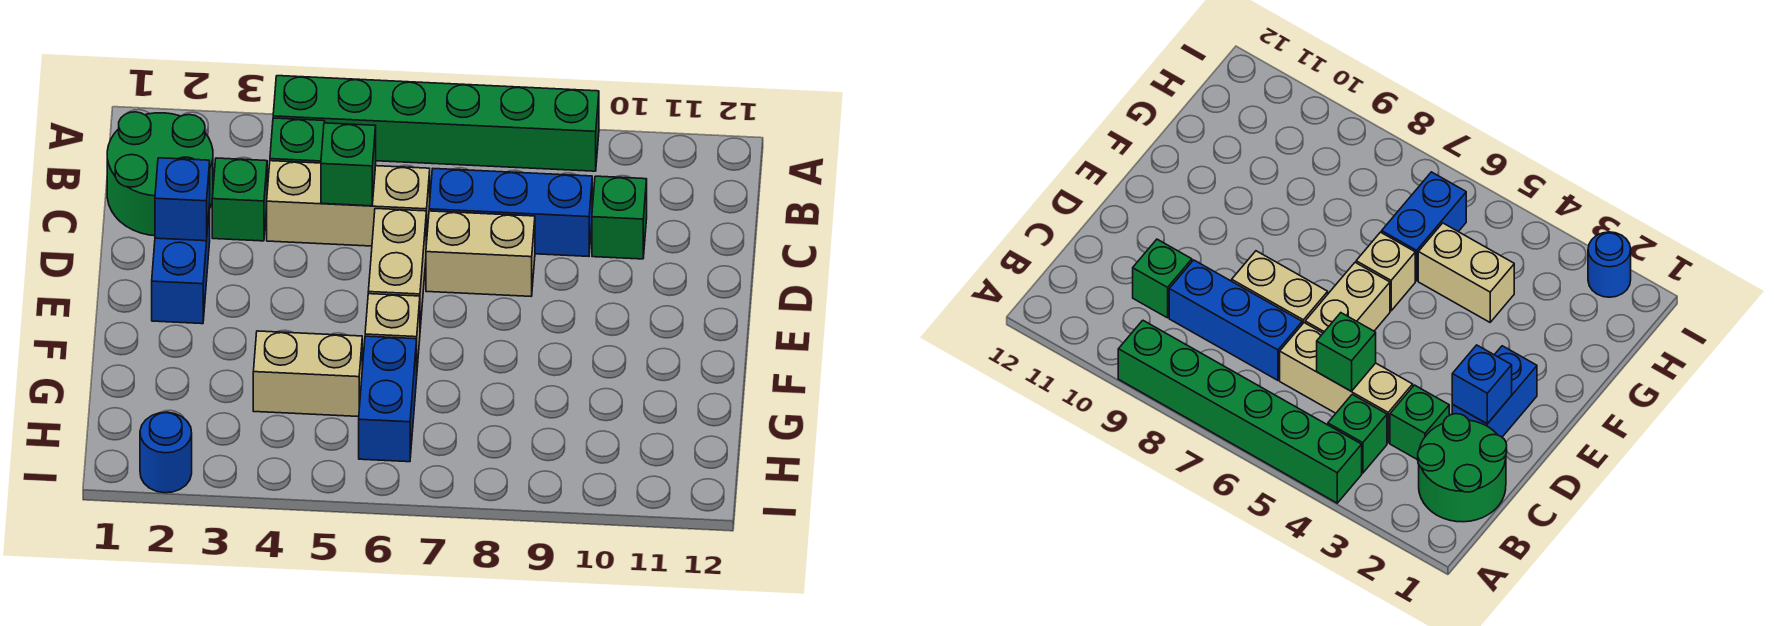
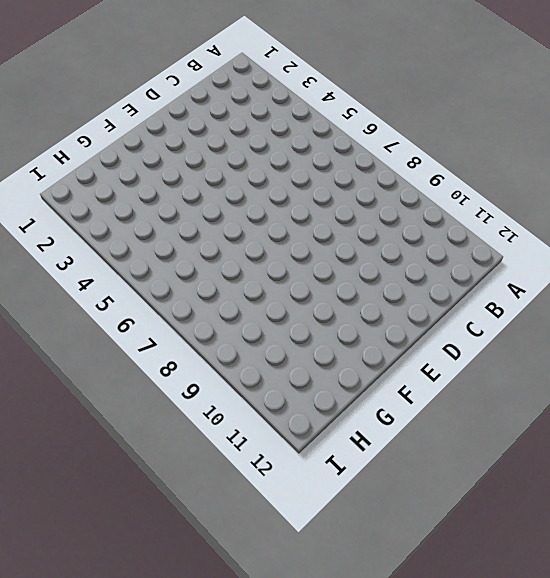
none -> green brick A4:A9 level 1
none -> green round brick B1:C2 level 1
none -> green brick B4 level 1

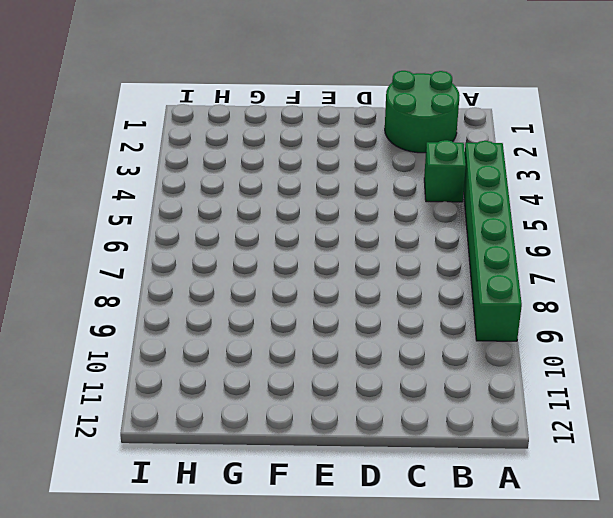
none -> green brick C3 level 1
none -> tan brick C4:C6 level 1
none -> blue brick C7:C9 level 1

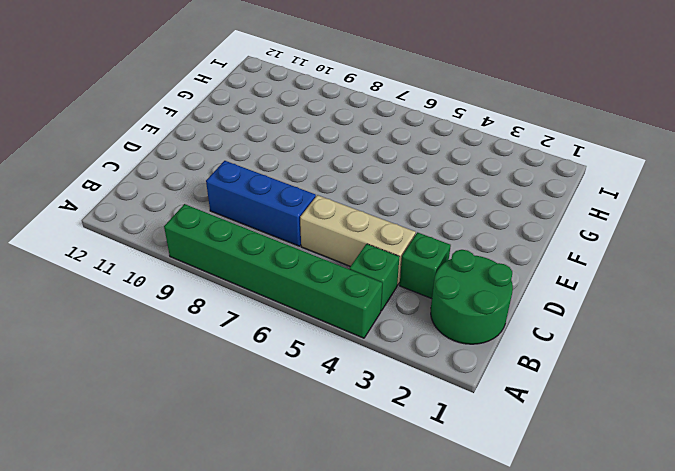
none -> green brick C10 level 1
none -> blue brick D2:E2 level 1
none -> tan brick D6:E6 level 1

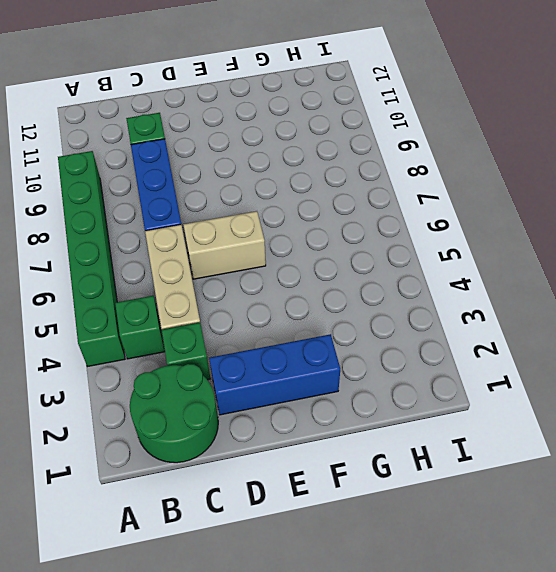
blue brick D2:F2 level 1 -> blue brick D2:E2 level 1
none -> tan brick D7:D8 level 1
none -> tan brick F6 level 1
none -> tan brick G4:G5 level 1

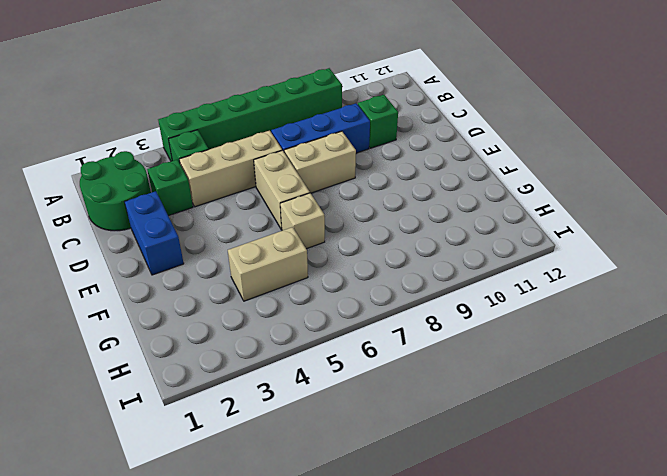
none -> blue brick G6:H6 level 1
none -> blue round brick I2 level 1
none -> green brick C5 level 2

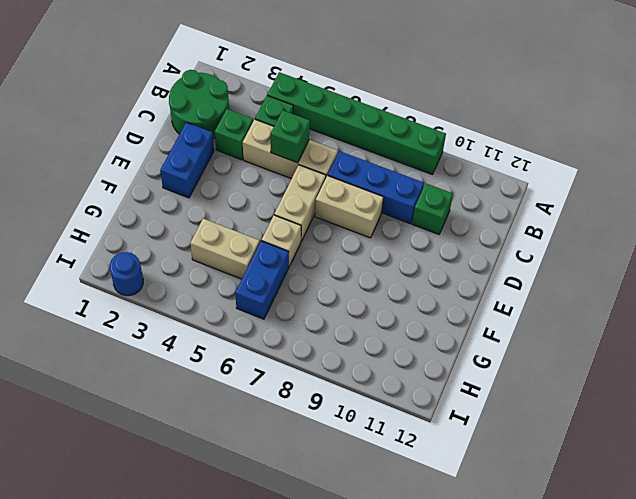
none -> blue brick D2 level 2

